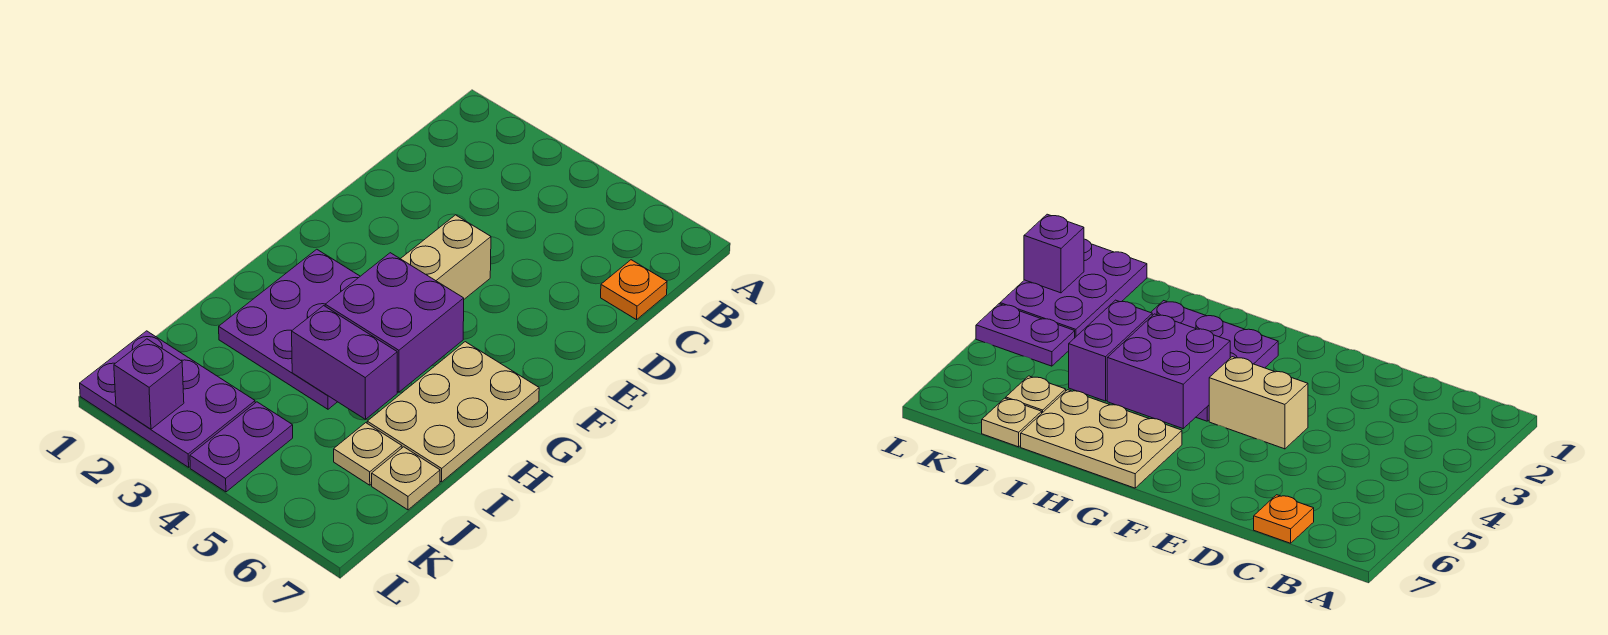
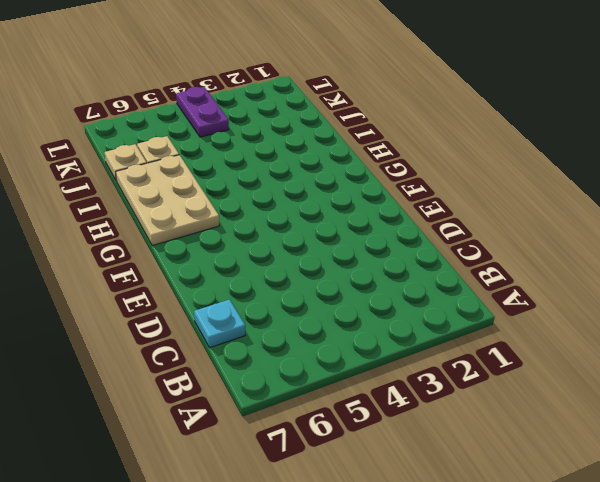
cyan plate C7 level 1 -> orange plate C7 level 1
none -> tan brick E4:F4 level 1
none -> purple plate G2:I4 level 1

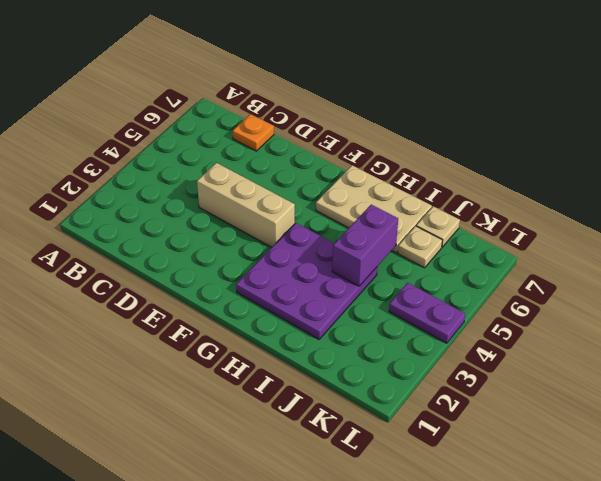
tan brick D4:F4 level 1 -> tan brick E4:F4 level 1
none -> purple plate K1:L3 level 1
none -> purple brick G4:H5 level 2

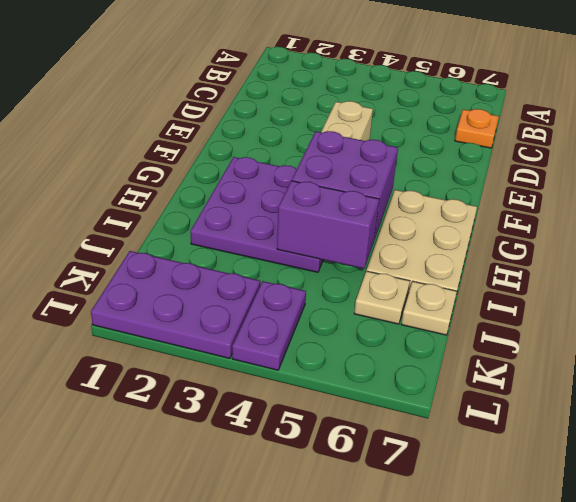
none -> purple brick L2 level 2

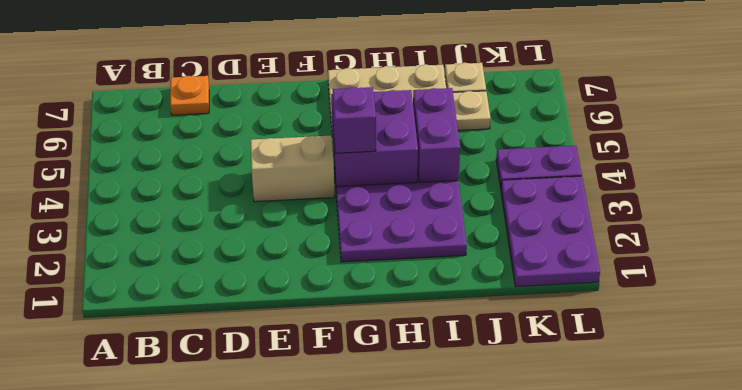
purple brick G4 level 3 -> purple brick L2 level 2

